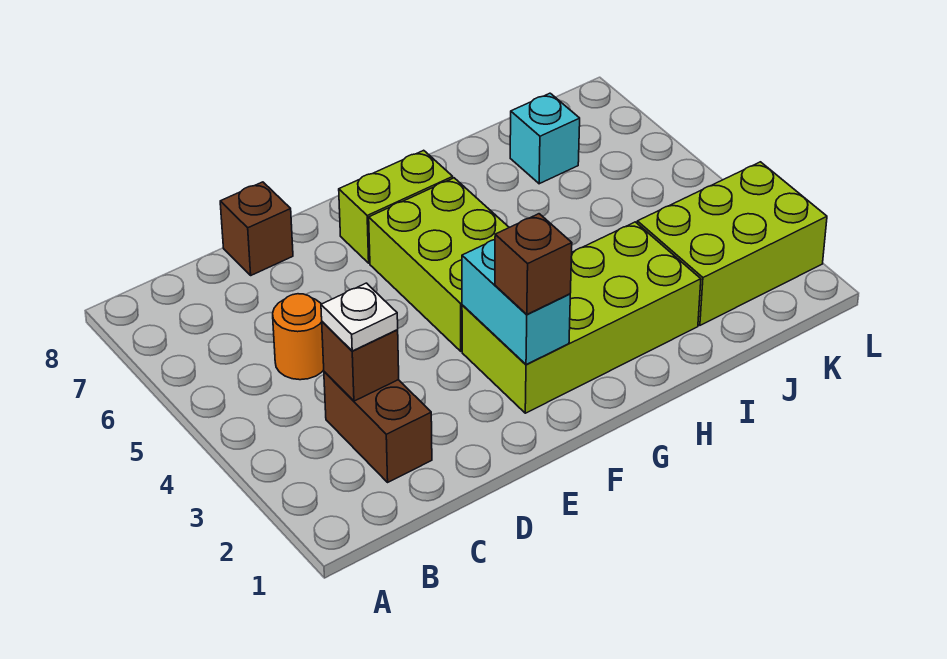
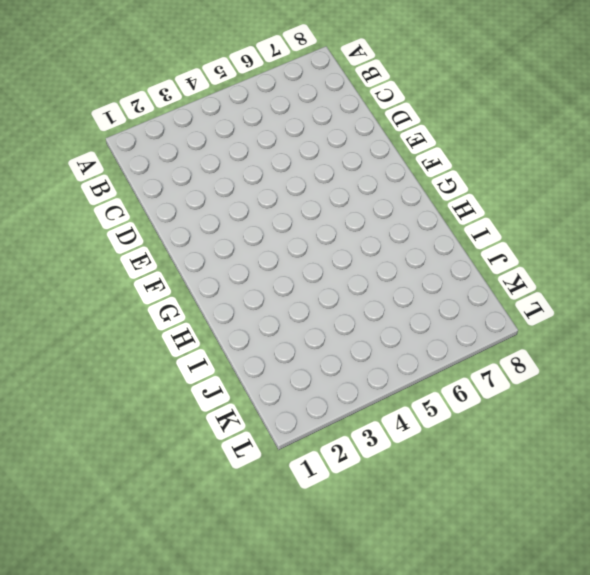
none -> brown brick C2:C3 level 1
none -> orange round brick C5 level 1
none -> brown brick D8 level 1

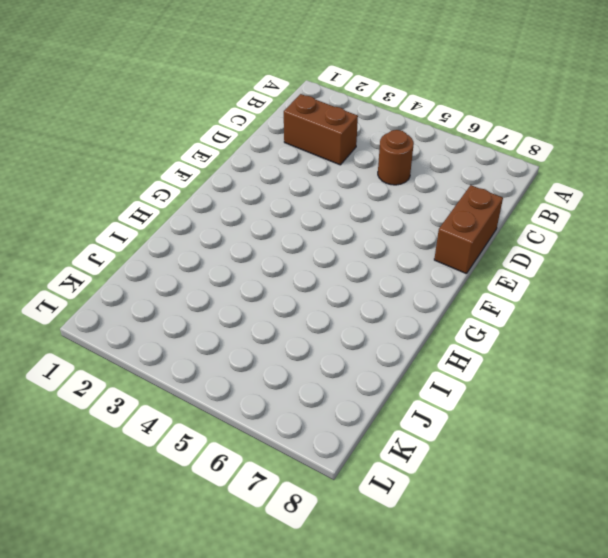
brown round brick C5 level 1 -> orange round brick C5 level 1
brown brick D8:E8 level 1 -> brown brick D8 level 1
none -> lime brick F2:I3 level 1
none -> lime brick F4:G6 level 1
none -> lime brick F7:G7 level 1

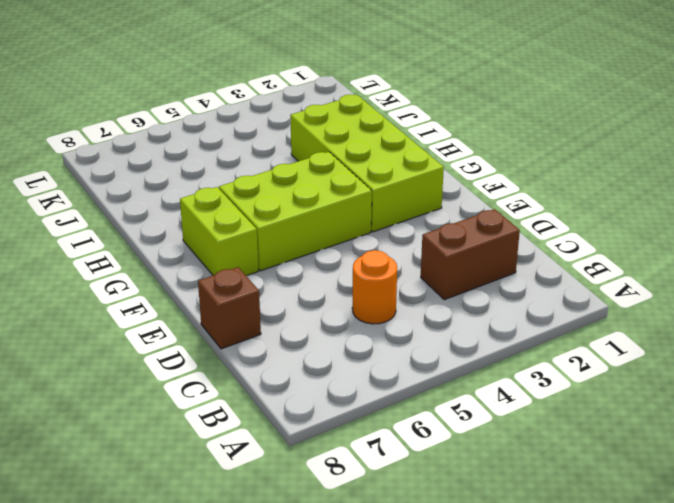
none -> lime brick J2:L3 level 1
none -> cyan brick J7 level 1
none -> brown brick C3 level 2

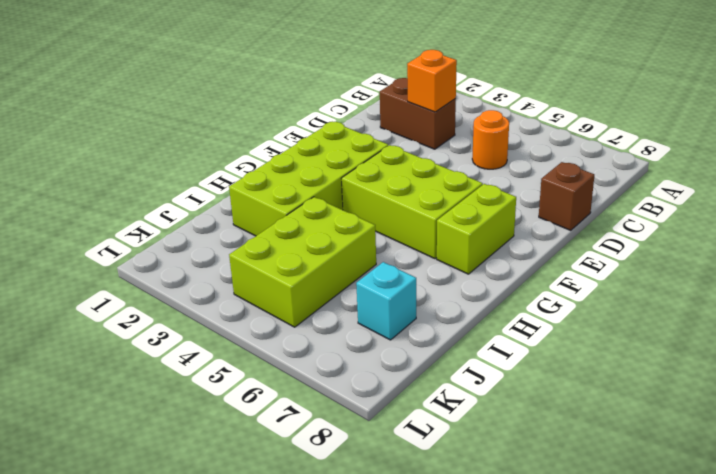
orange brick C3 level 2 -> brown brick C3 level 2
lime brick I4:K5 level 1 -> lime brick J2:L3 level 1
none -> cyan brick F2:F3 level 2
none -> white plate C3 level 3
none -> brown brick F2 level 3

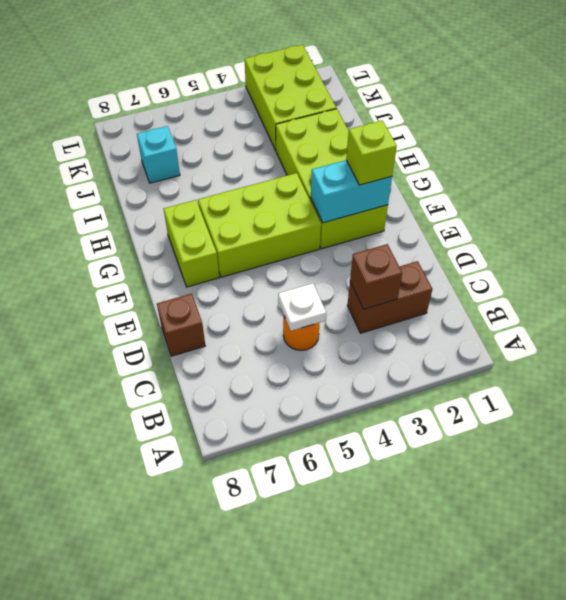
white plate C5 level 2 -> white plate C3 level 3
lime brick F2 level 3 -> brown brick F2 level 3

